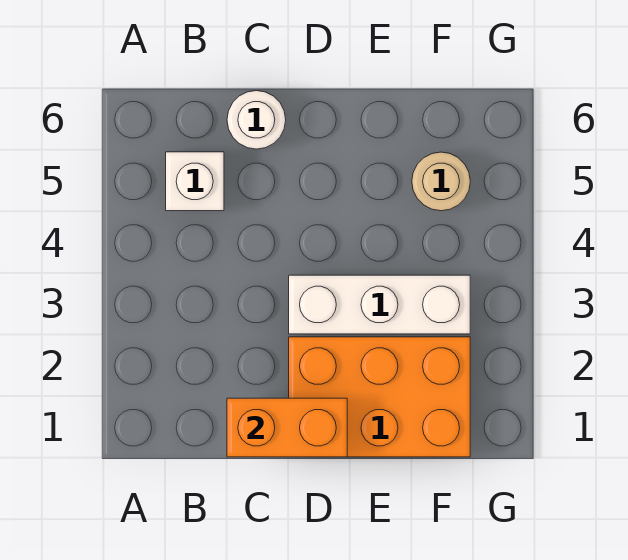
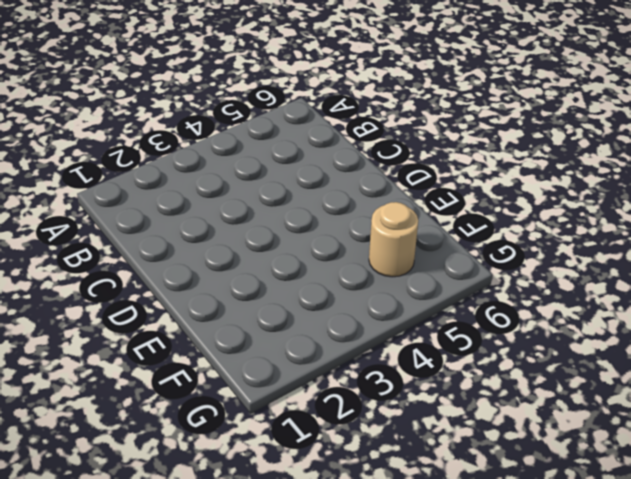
none -> white brick B5 level 1
none -> white round brick C6 level 1

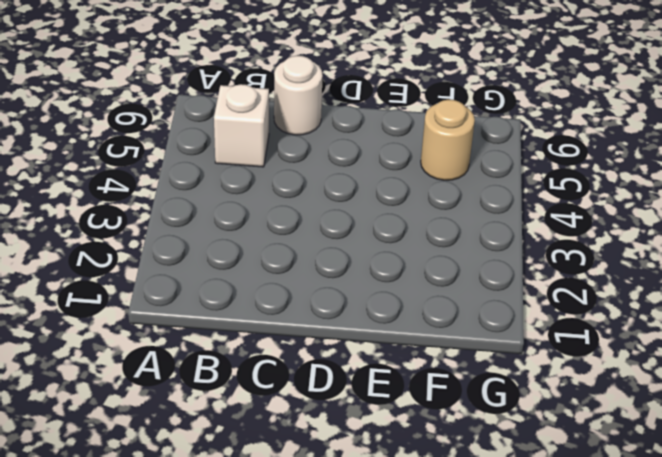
none -> orange brick D1:F2 level 1
none -> white brick D3:F3 level 1

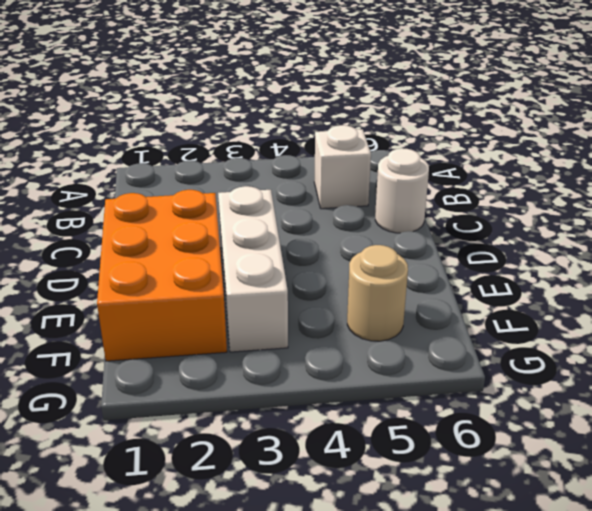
none -> orange brick C1:D1 level 2

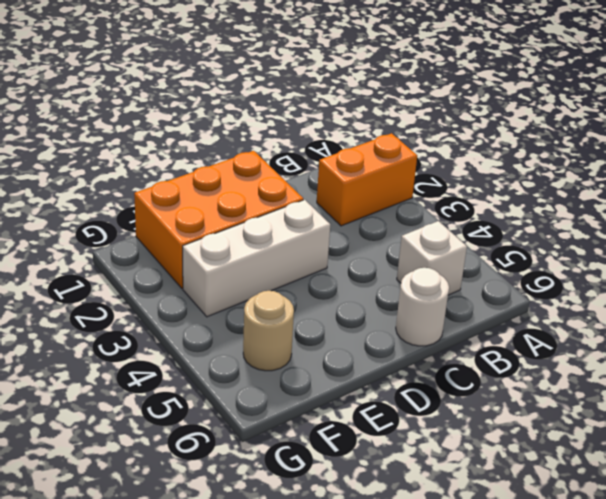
orange brick A2:B2 level 1 -> orange brick C1:D1 level 2

